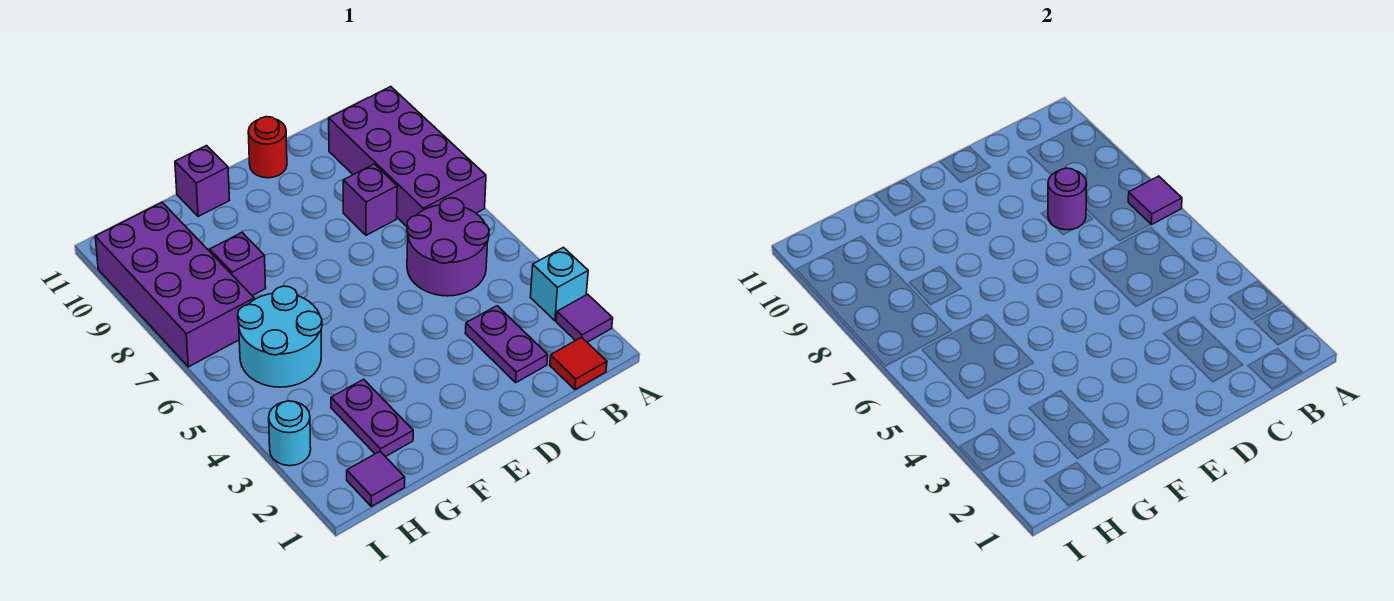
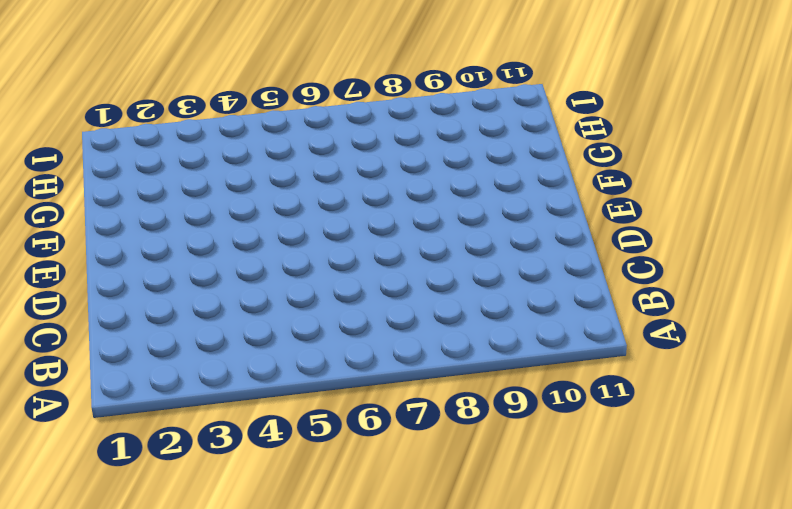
none -> purple tile A2 level 1
none -> cyan brick A3 level 1
none -> purple brick A7:B10 level 1

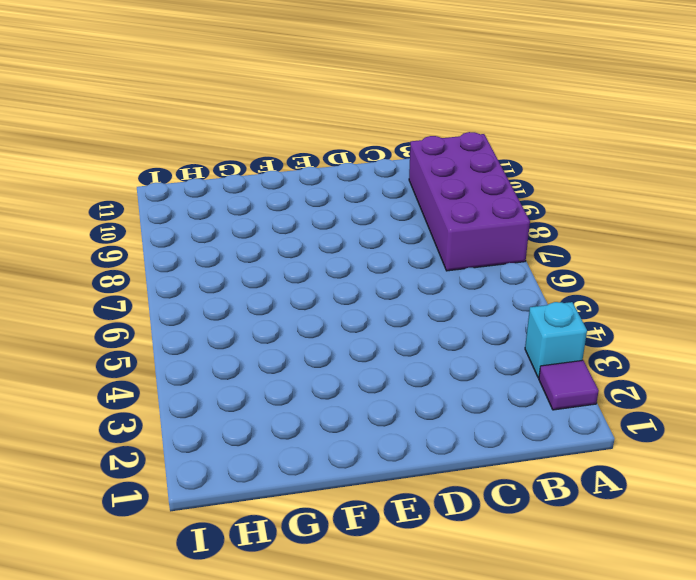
none -> red tile B1 level 1
none -> purple round brick B5:C6 level 1
none -> purple plate C2:C3 level 1

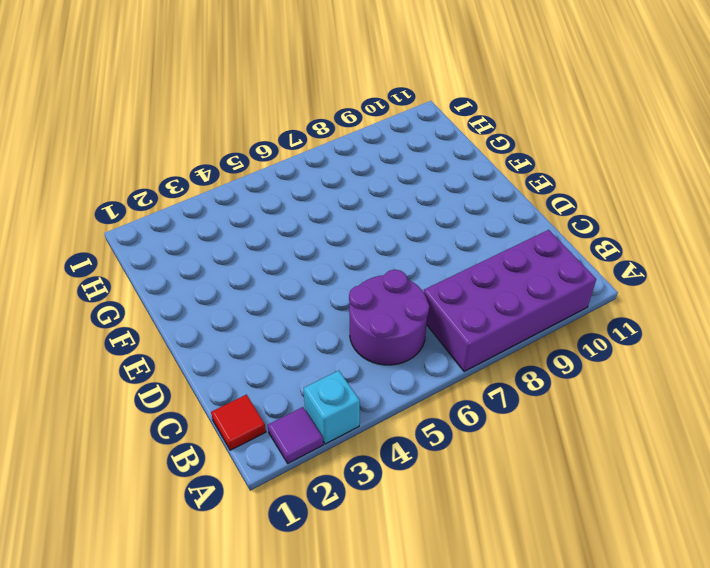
none -> purple plate C2:C3 level 1
none -> purple brick C8 level 1
none -> red round brick D11 level 1

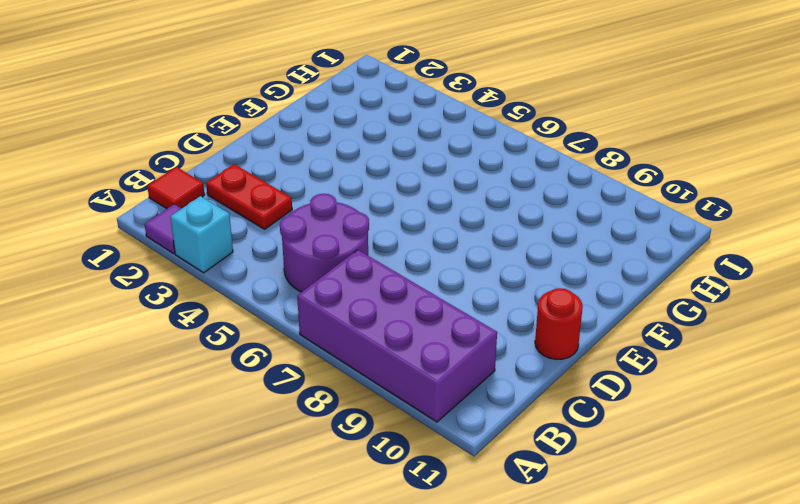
red plate C2:C3 level 1 -> purple plate C2:C3 level 1
none -> purple brick C8 level 1
none -> purple brick F11 level 1
none -> purple plate G2:G3 level 1

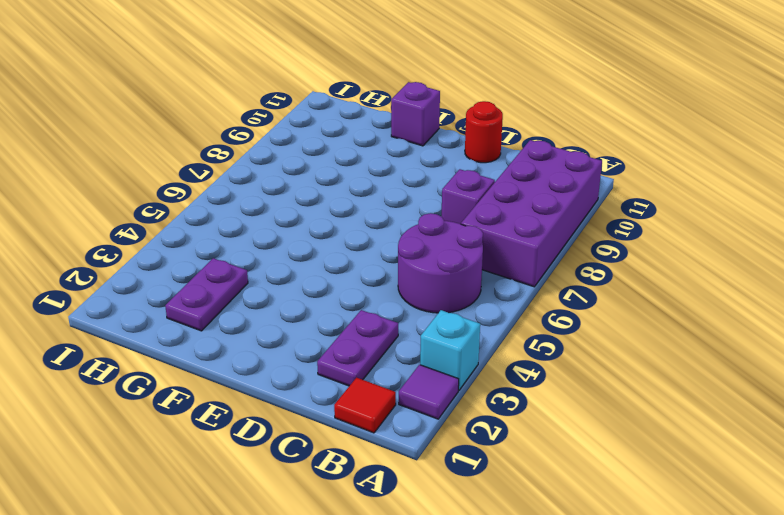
none -> cyan round brick G5:H6 level 1
none -> purple brick G8 level 1
none -> purple tile H1 level 1

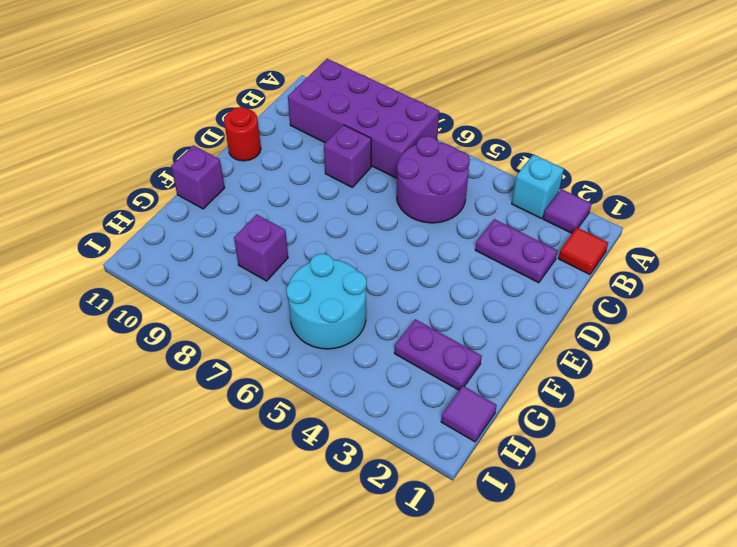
none -> purple brick H7:I10 level 1
none -> cyan round brick I3 level 1
none -> purple tile A7 level 2

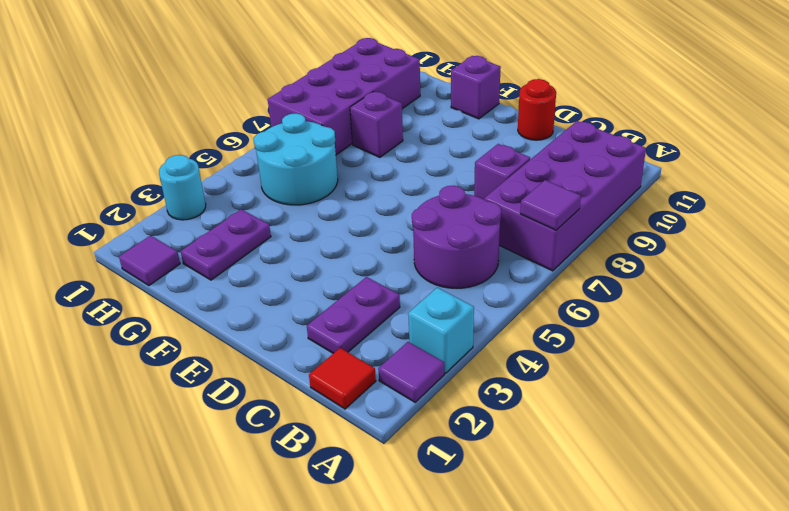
none -> purple round brick C8 level 2

